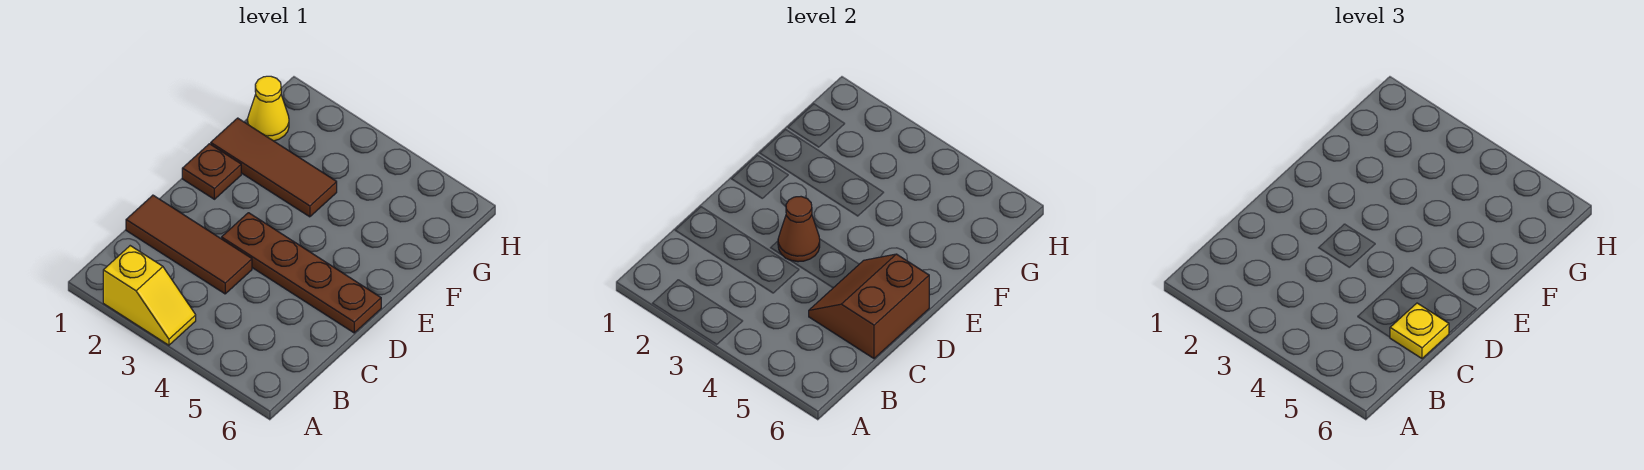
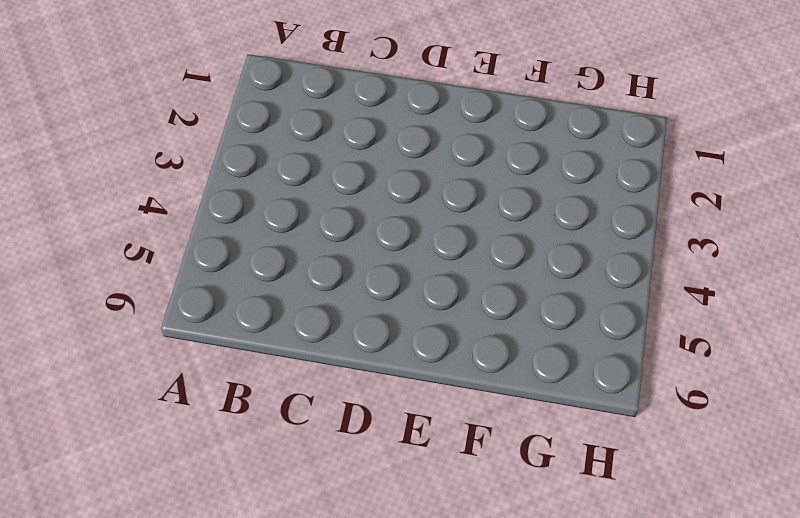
none -> yellow slope A2:A3 level 1 top 2
none -> brown tile C1:C3 level 1

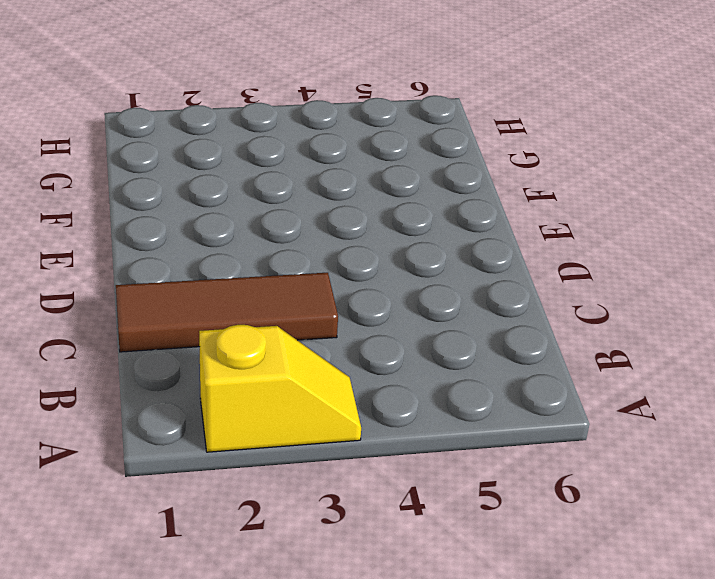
none -> brown plate D3:D6 level 1
none -> brown plate E1 level 1

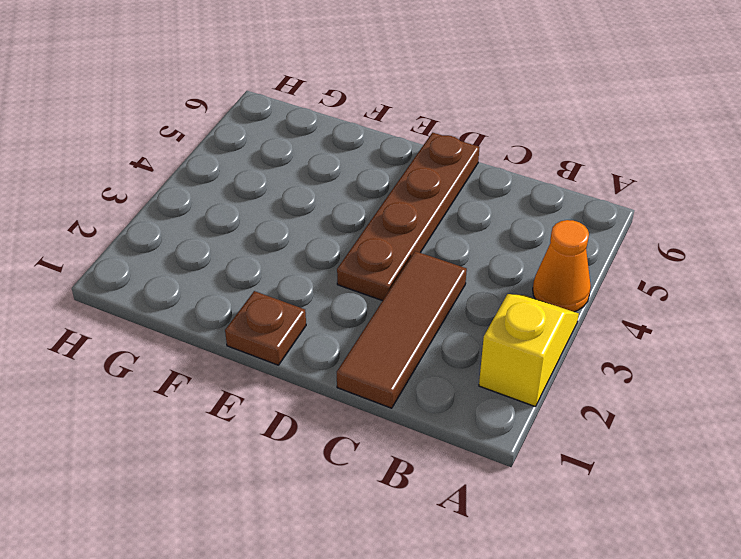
orange cone A4 level 1 -> none
none -> brown tile F1:F3 level 1
none -> yellow cone G1 level 1

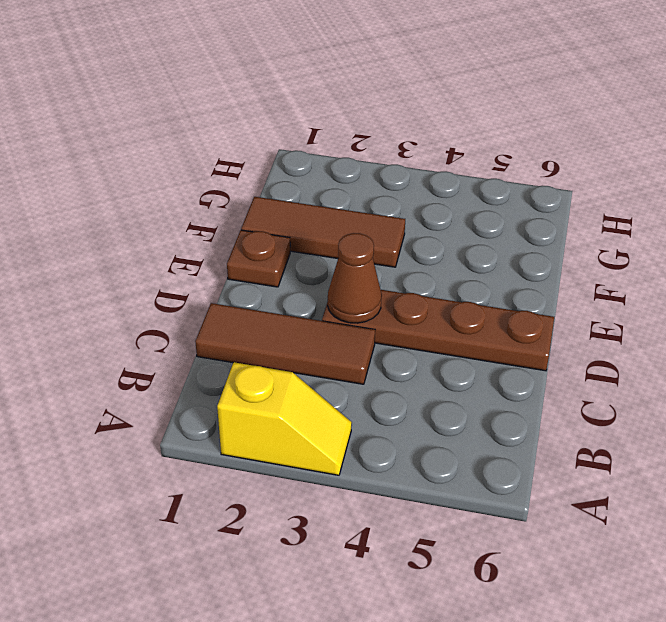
none -> yellow cone G1 level 1
none -> brown slope C5:D6 level 2 top 6

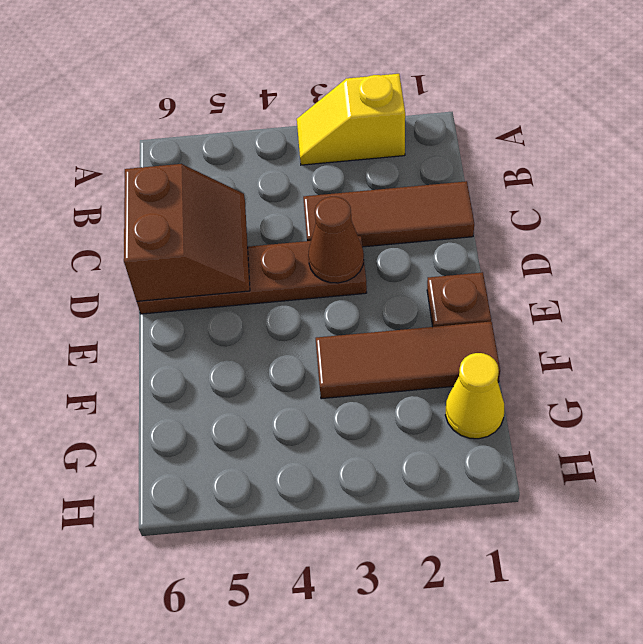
none -> yellow plate C6 level 3

